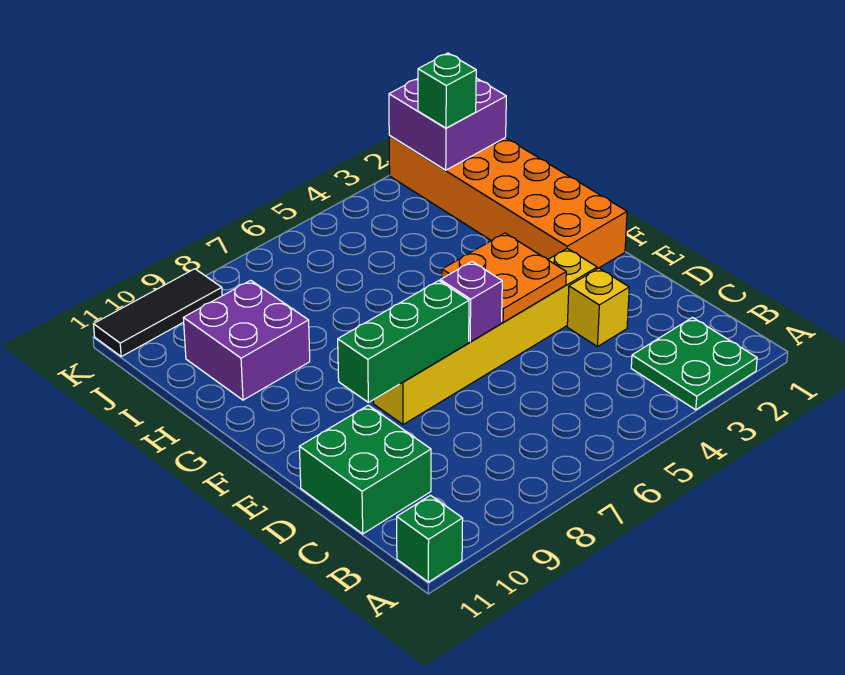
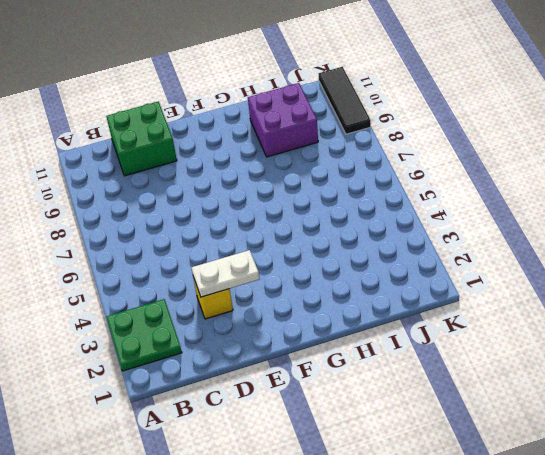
white plate D3:E3 level 2 -> none
none -> green brick A11 level 1
none -> yellow brick E3:E8 level 1
none -> orange brick F1:K2 level 1

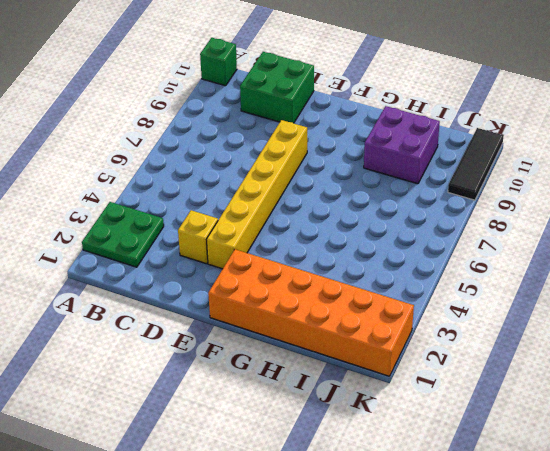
none -> orange plate E4:F5 level 2
none -> purple brick E6 level 2
none -> green brick E7:E9 level 2

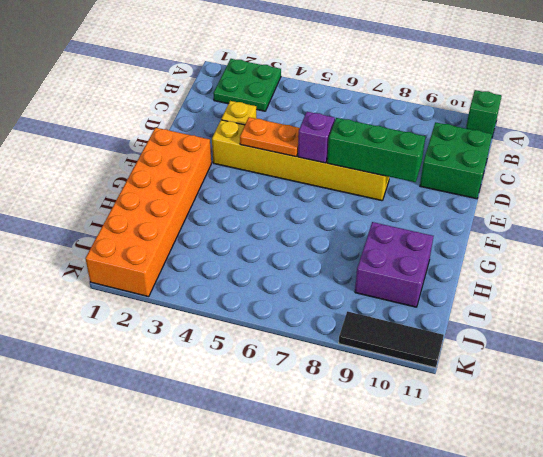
orange plate E4:E5 level 2 -> orange plate E4:F5 level 2
none -> purple brick J1:K2 level 2
none -> green brick J2 level 3

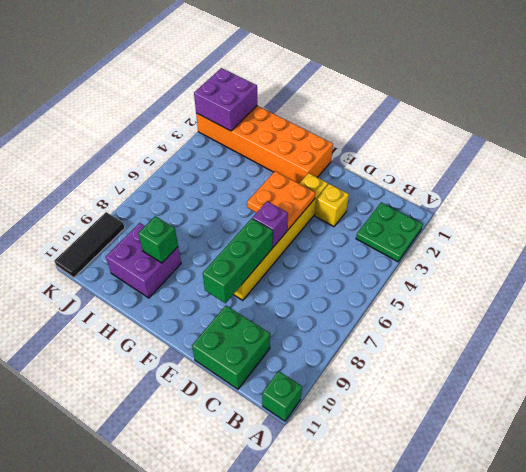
green brick H9 level 2 -> green brick J2 level 3

